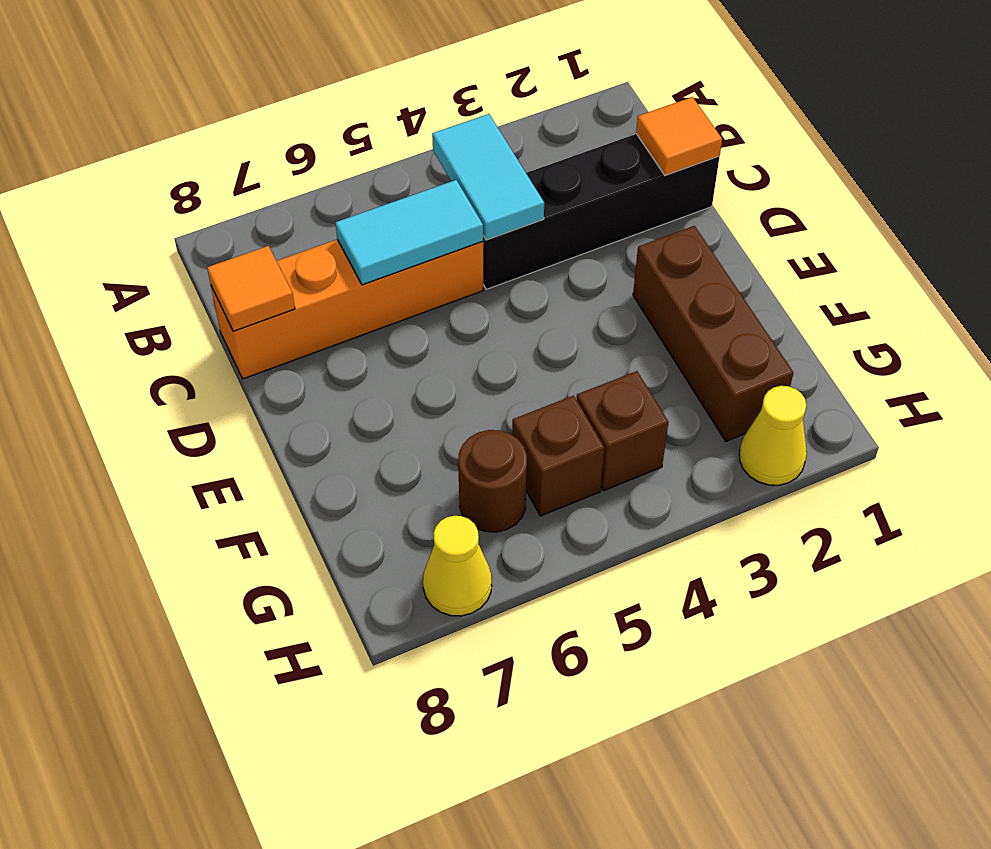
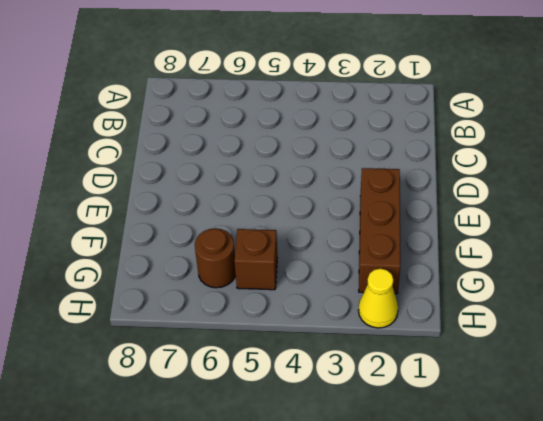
none -> black brick C1:C4 level 1
none -> orange brick C5:C8 level 1
none -> brown brick G4 level 1

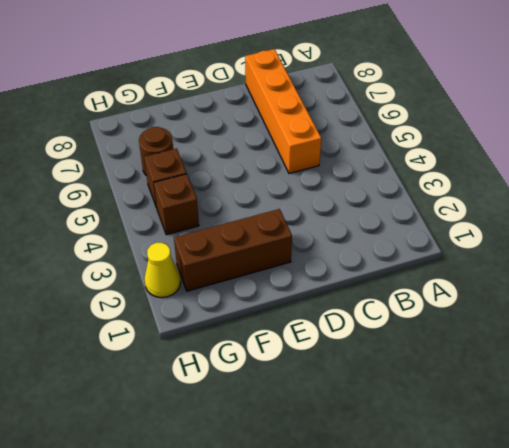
none -> black brick C1:C4 level 1
none -> yellow cone H7 level 1
none -> cyan tile B4:C4 level 2

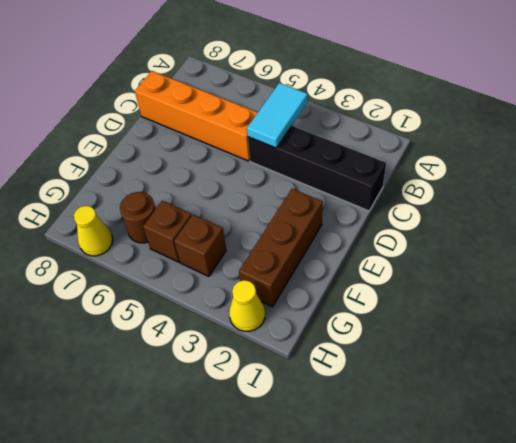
none -> orange tile C1 level 2
none -> cyan tile C5:C6 level 2
none -> orange tile C8 level 2

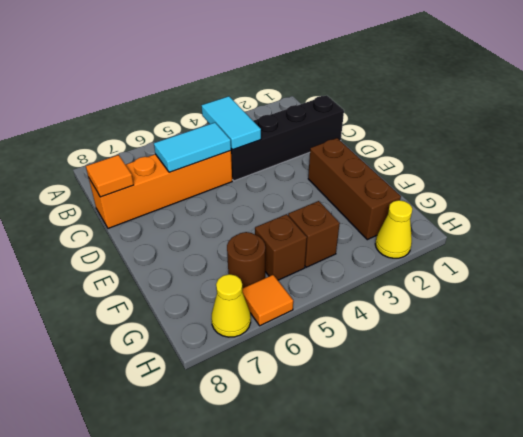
orange tile H6 level 1 -> orange tile C1 level 2

